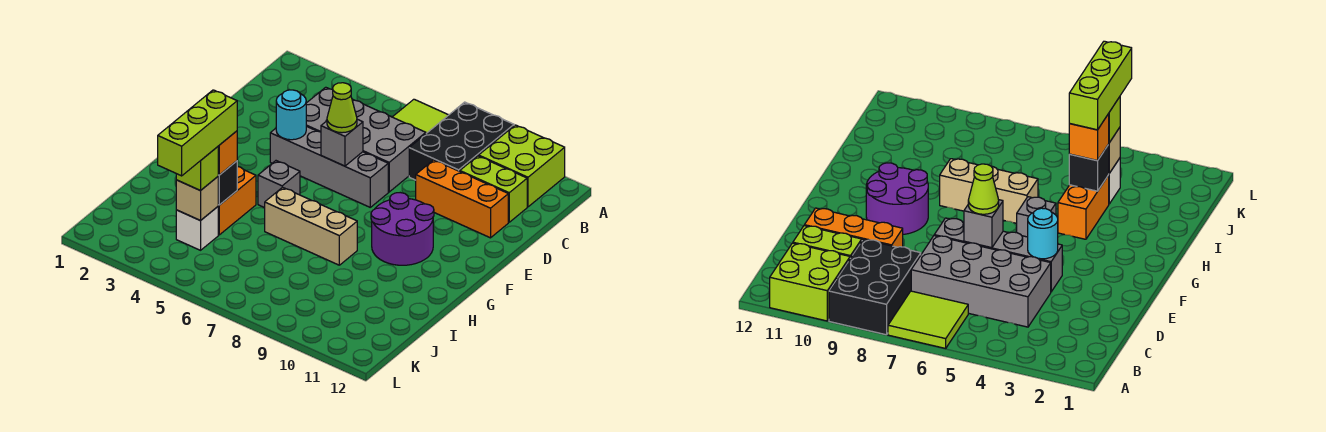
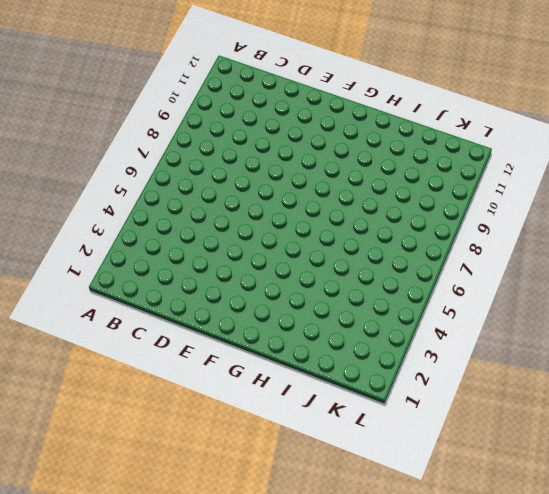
none -> lime tile A6:B7 level 1
none -> black brick A8:C9 level 1
none -> lime brick A10:B11 level 1

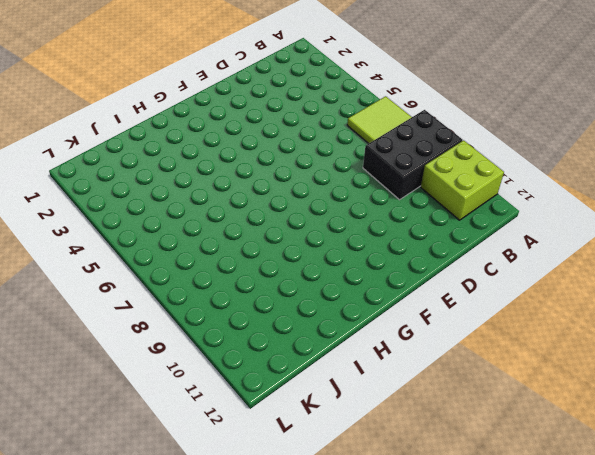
none -> grey brick C4:D7 level 1
none -> lime brick C10:C11 level 1
none -> orange brick D9:D11 level 1

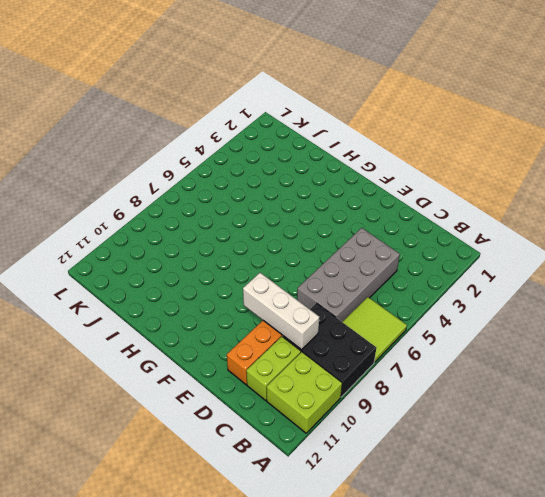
white brick C9:E9 level 2 -> none
none -> grey brick E4:E7 level 1
none -> purple round brick F9:G10 level 1
none -> grey brick G5 level 1

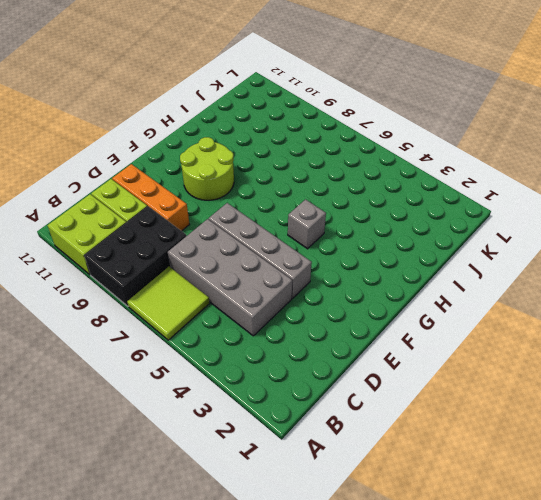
lime round brick F9:G10 level 1 -> purple round brick F9:G10 level 1
none -> orange brick H4:I4 level 1
none -> tan brick H6:H8 level 1
none -> white brick J4 level 1

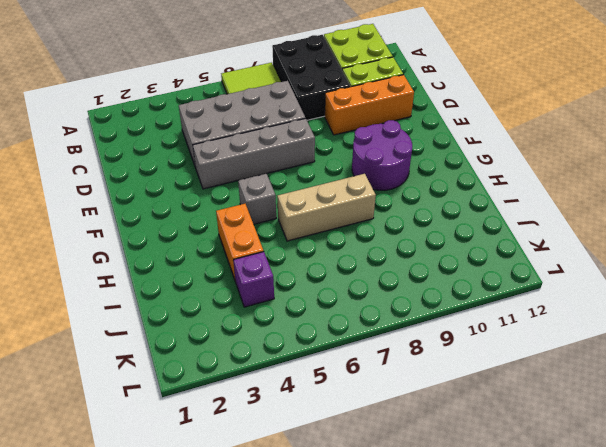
purple brick J4 level 1 -> white brick J4 level 1
none -> cyan round brick E4 level 2
none -> grey brick E6 level 2
none -> black brick I4 level 2

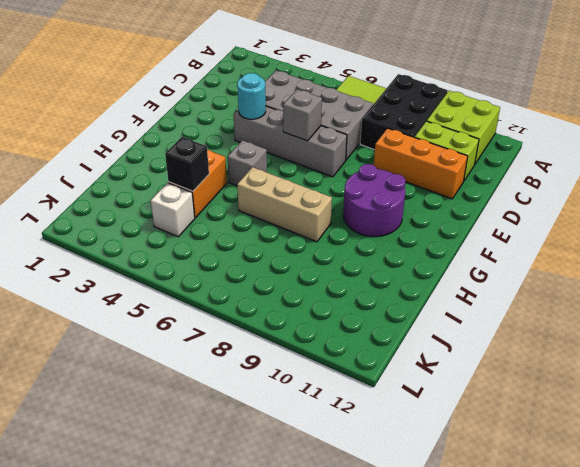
none -> tan brick J4 level 2
none -> lime cone E6 level 3
none -> orange brick I4 level 3

